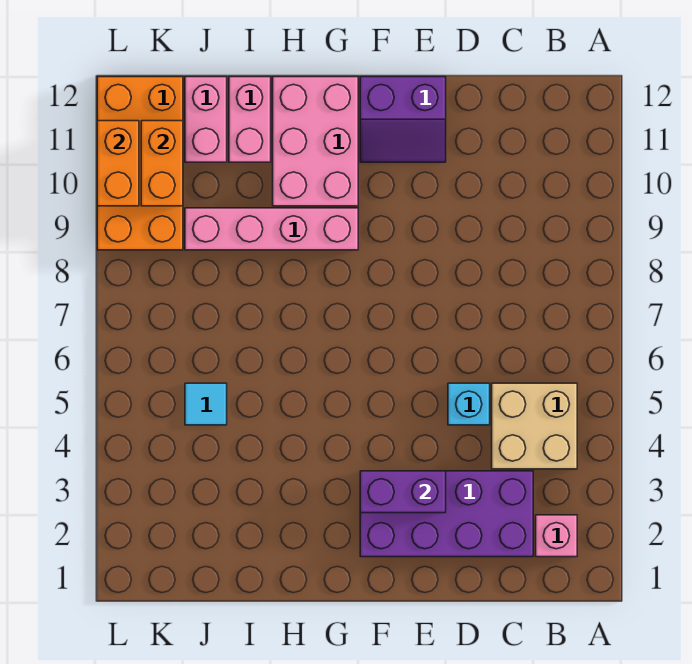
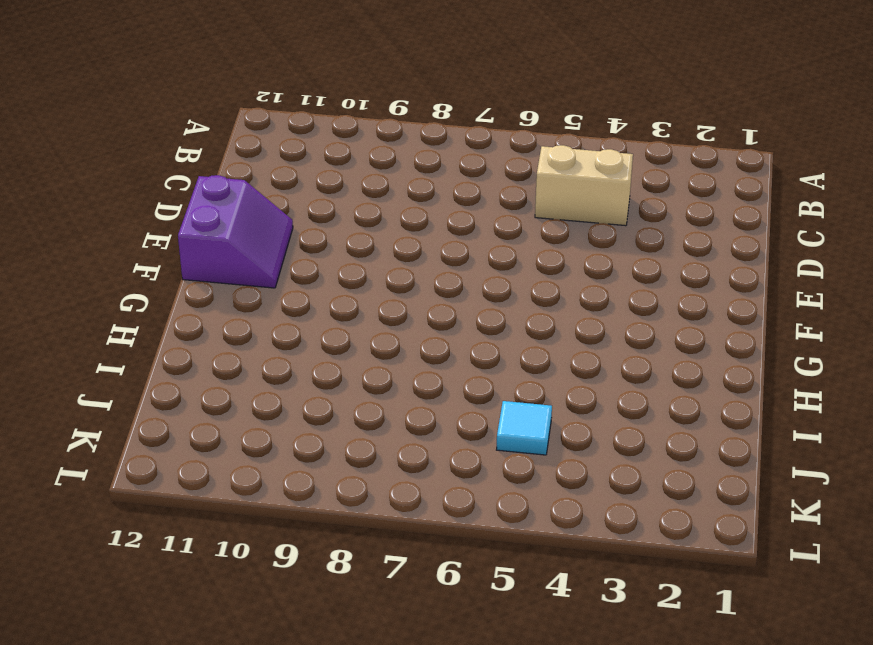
tan brick C4:C5 level 1 -> tan brick B4:C5 level 1
none -> pink brick B2 level 1
none -> purple brick C2:F3 level 1
none -> cyan brick D5 level 1

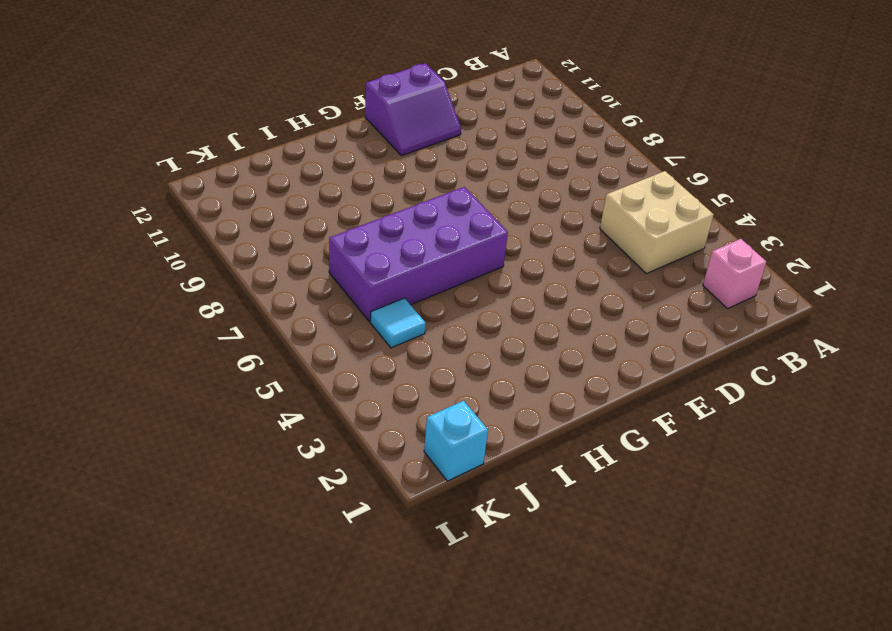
purple brick G6:J7 level 1 -> purple brick C2:F3 level 1
cyan brick K1 level 1 -> cyan brick D5 level 1
none -> pink brick G9:J9 level 1
none -> pink brick G10:H12 level 1
none -> pink brick I11:I12 level 1

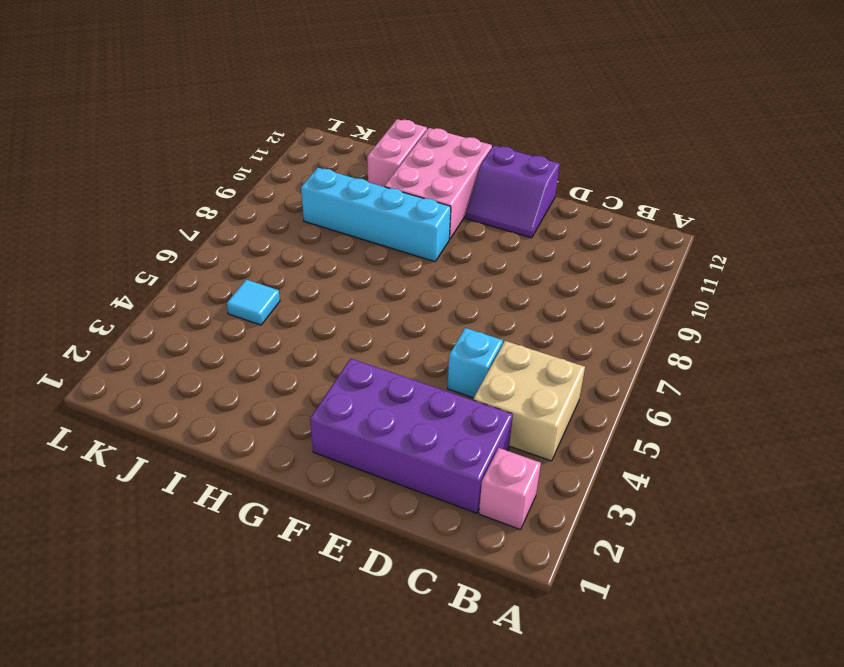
cyan brick G9:J9 level 1 -> pink brick G9:J9 level 1
none -> pink brick J11:J12 level 1
none -> orange brick K9:L12 level 1
none -> purple brick E3:F3 level 2

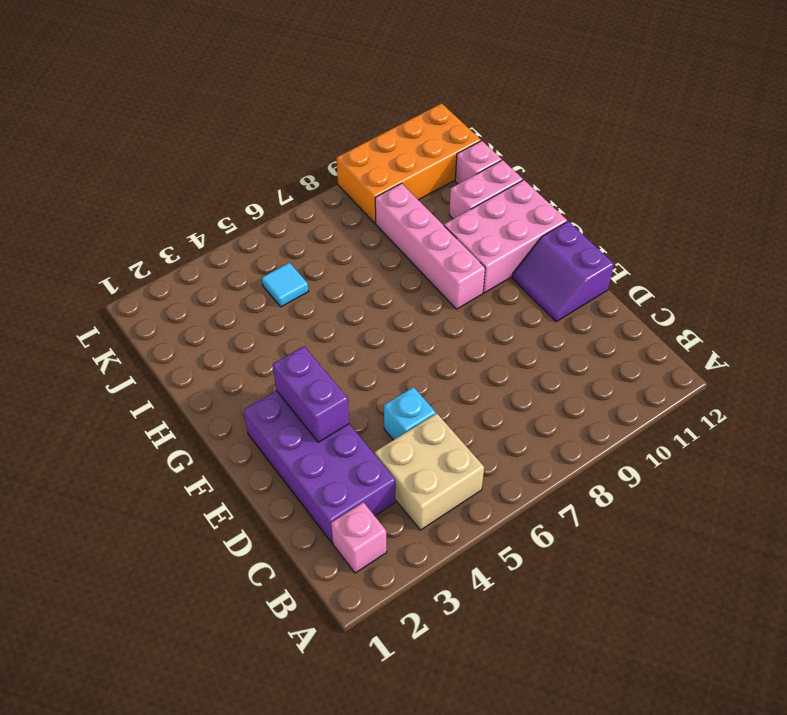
pink brick J12 level 1 -> pink brick J11:J12 level 1
none -> orange brick K10:K11 level 2
none -> orange brick L10:L11 level 2

